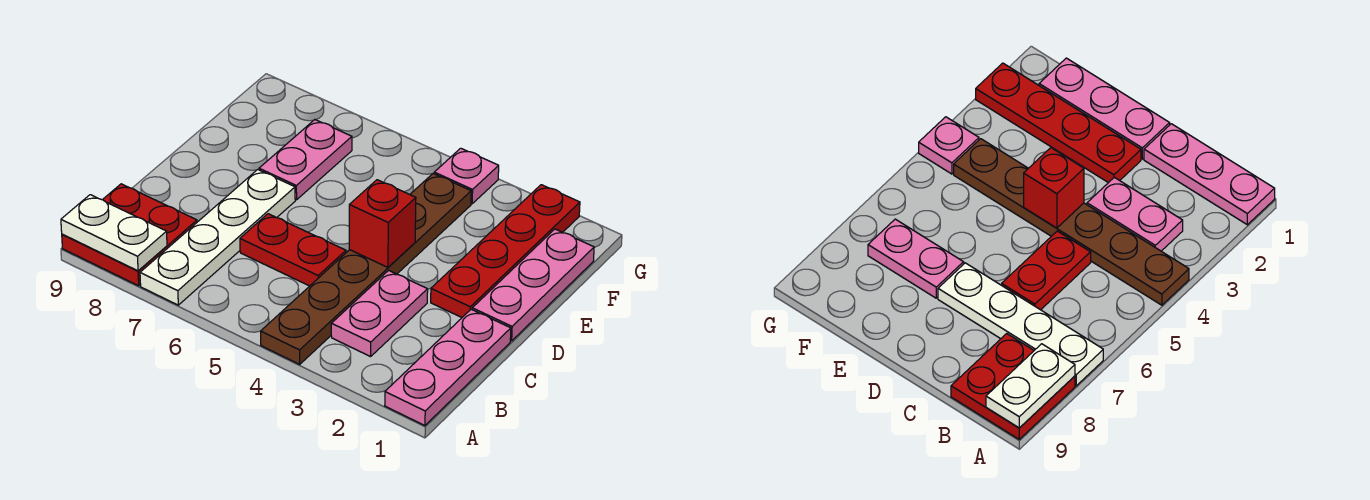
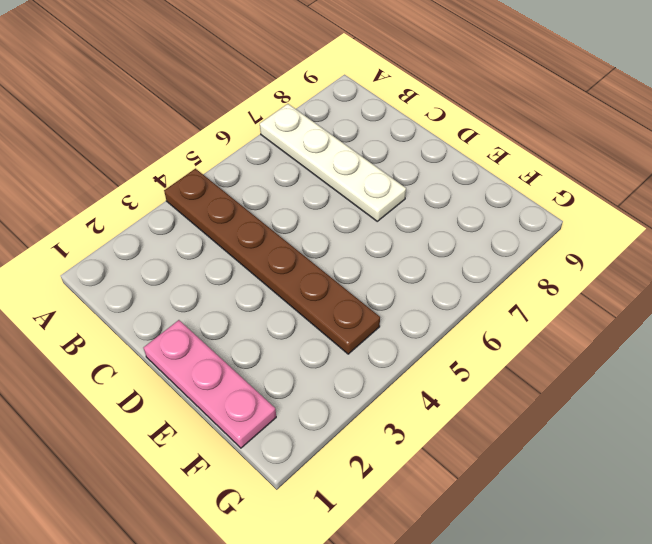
none -> pink plate A1:C1 level 1
none -> red plate A8:B9 level 1
none -> pink plate B3:C3 level 1

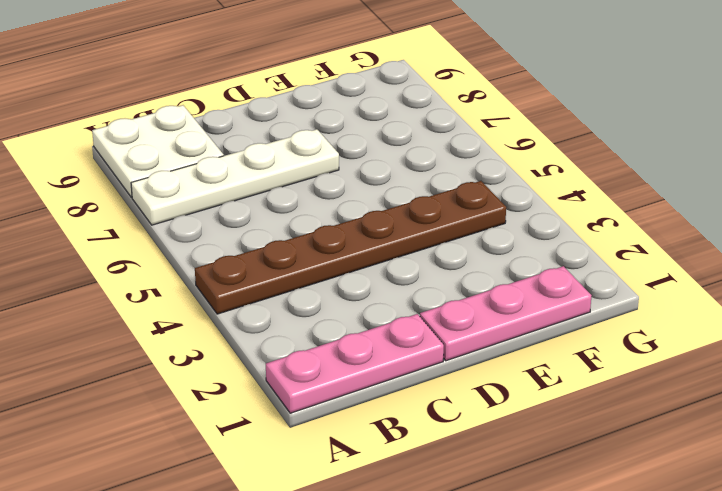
white plate A8:B9 level 1 -> red plate A8:B9 level 1
none -> pink plate B3:C3 level 1
none -> red plate C5:C6 level 1
none -> red plate D2:G2 level 1

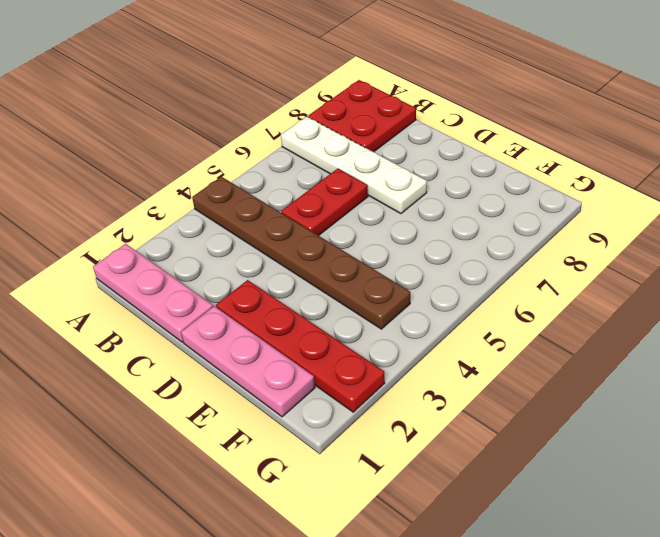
none -> pink plate B3:C3 level 1
none -> pink plate E7:F7 level 1
none -> pink plate G4 level 1

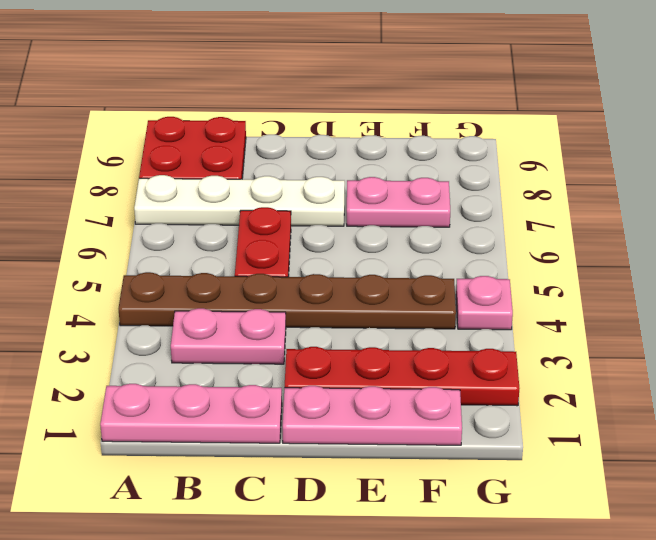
none -> white plate A8:A9 level 2
none -> red brick D4 level 2

